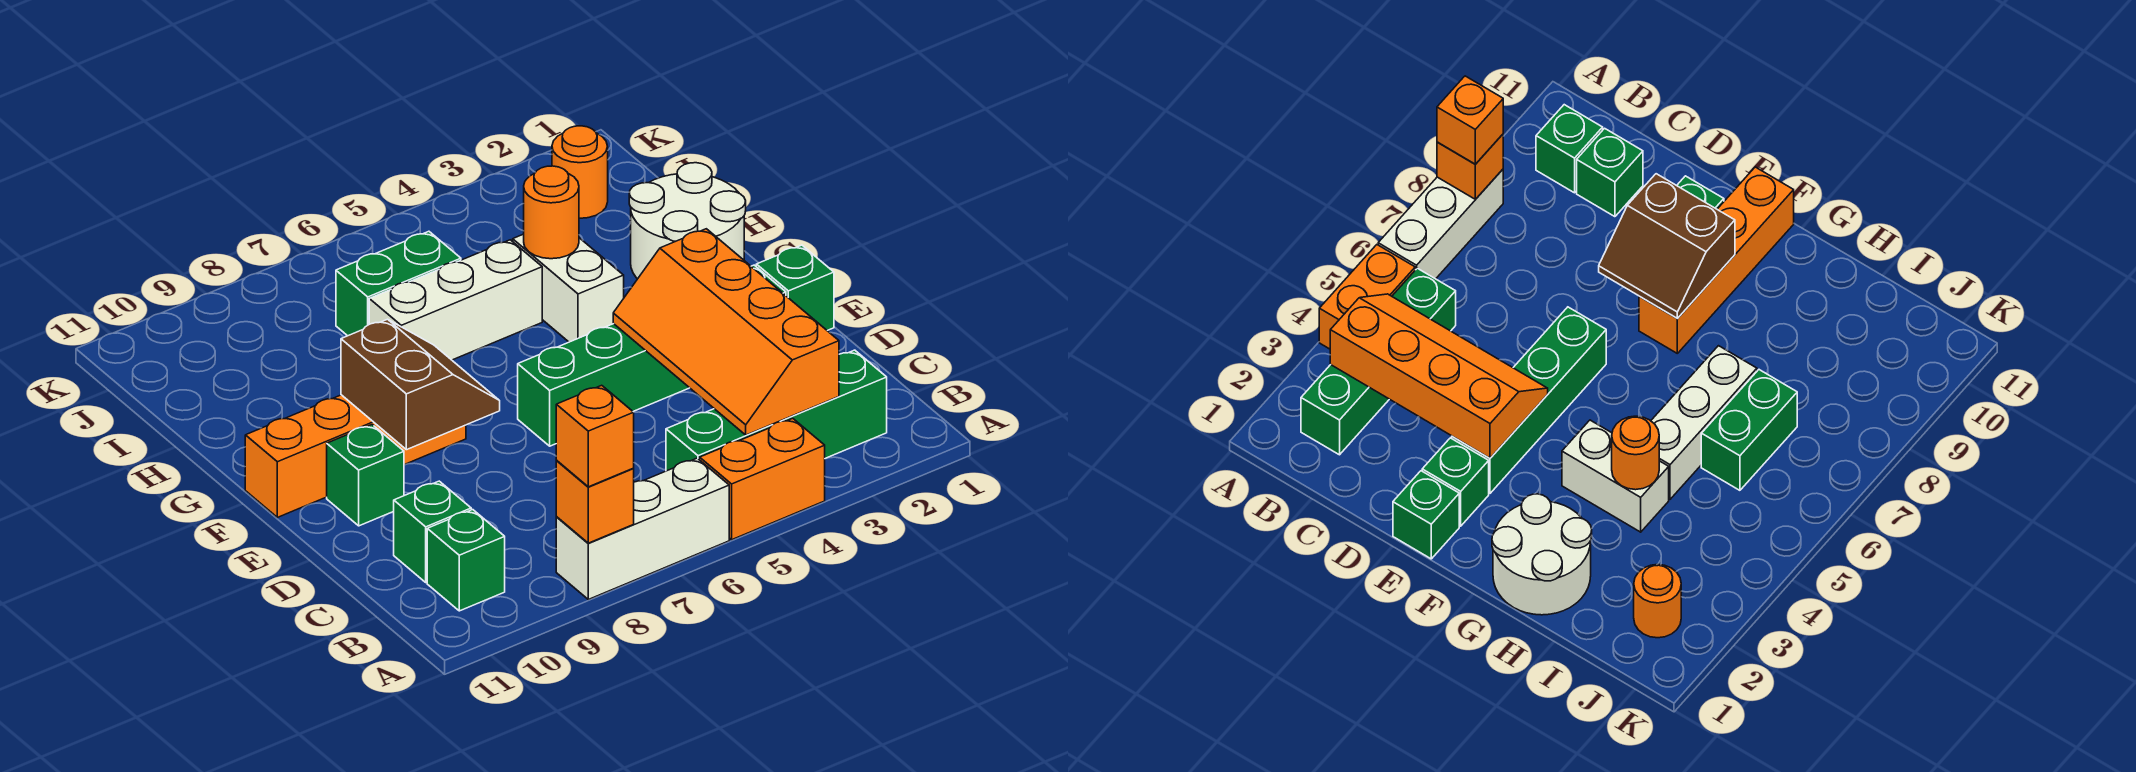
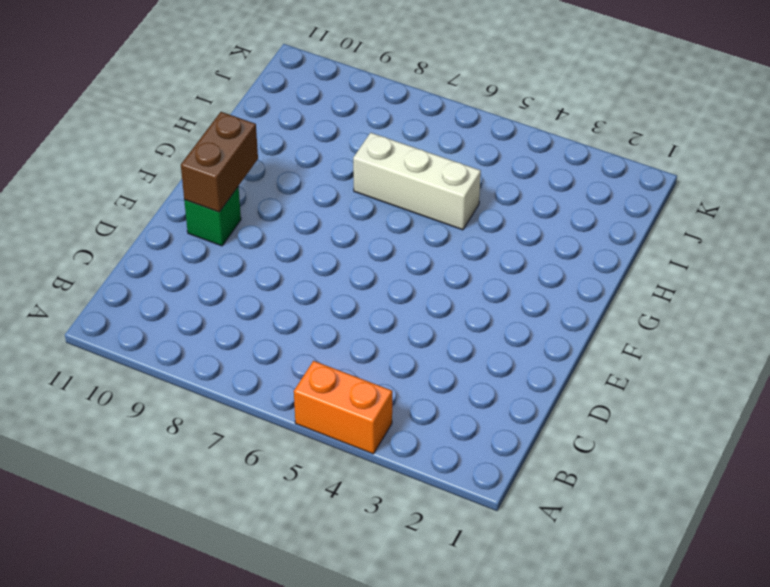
brown brick E10:F10 level 2 -> none
none -> white brick A6:A8 level 1
none -> green brick B2:B5 level 1
none -> green brick B10 level 1

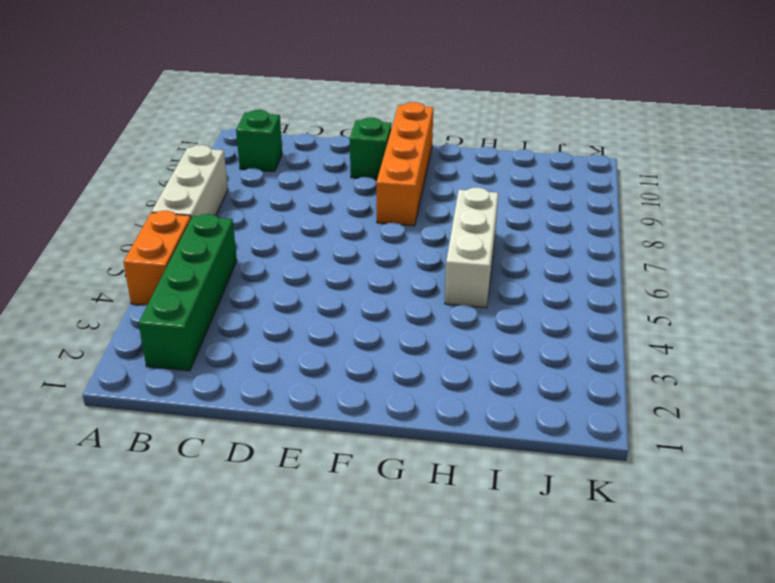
none -> green brick C10 level 1
none -> green brick E1 level 1
none -> green brick E2 level 1

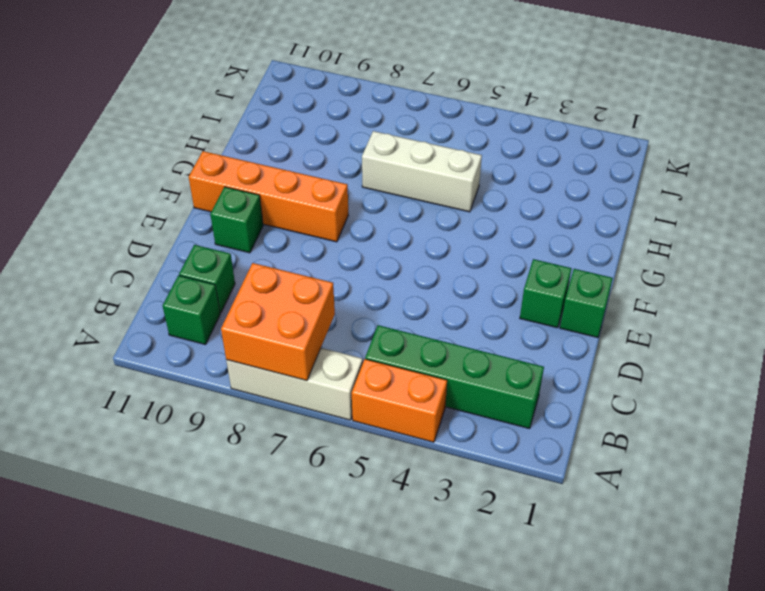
orange brick A7:B8 level 2 -> orange brick A8 level 2
none -> green brick E3:E6 level 1
none -> white round brick G1:H2 level 1
none -> white brick G4:H4 level 1

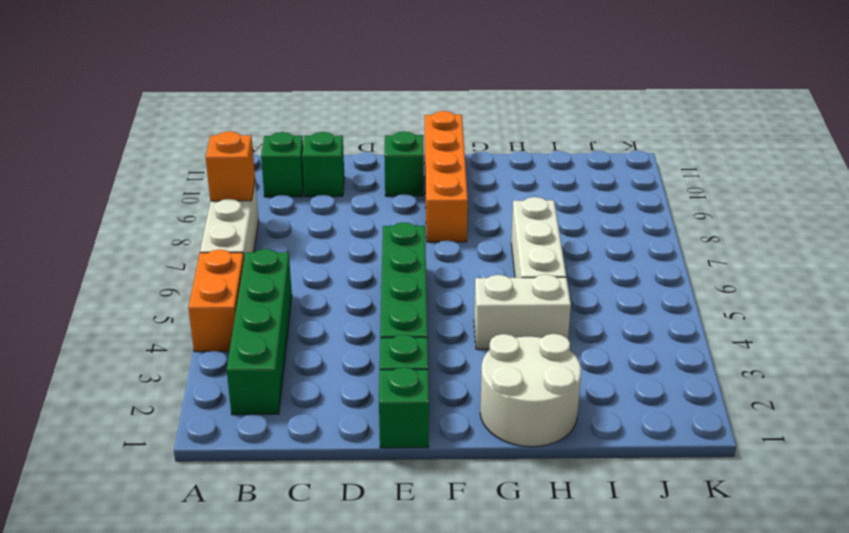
none -> green brick I6:I7 level 1
none -> orange round brick J2 level 1
none -> orange slope B3:E4 level 2 top 3

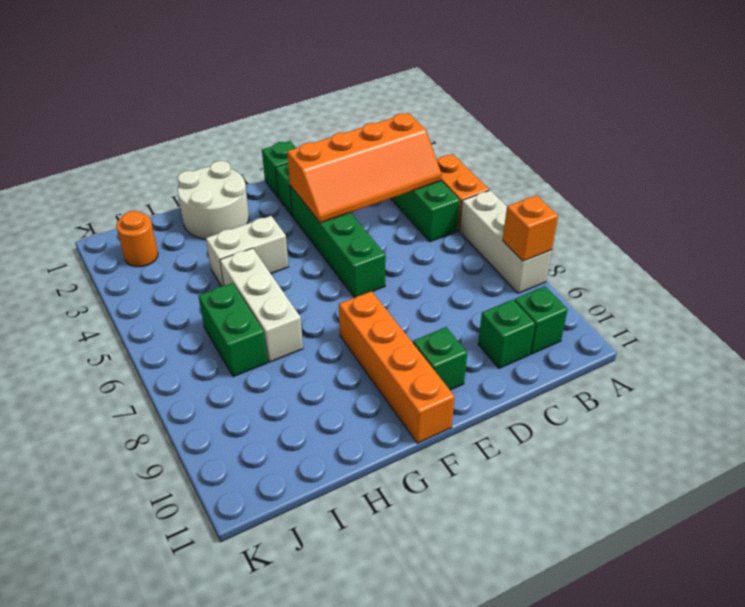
none -> brown slope E8:F9 level 2 top 9
none -> orange round brick H4 level 2
none -> orange brick A8 level 3

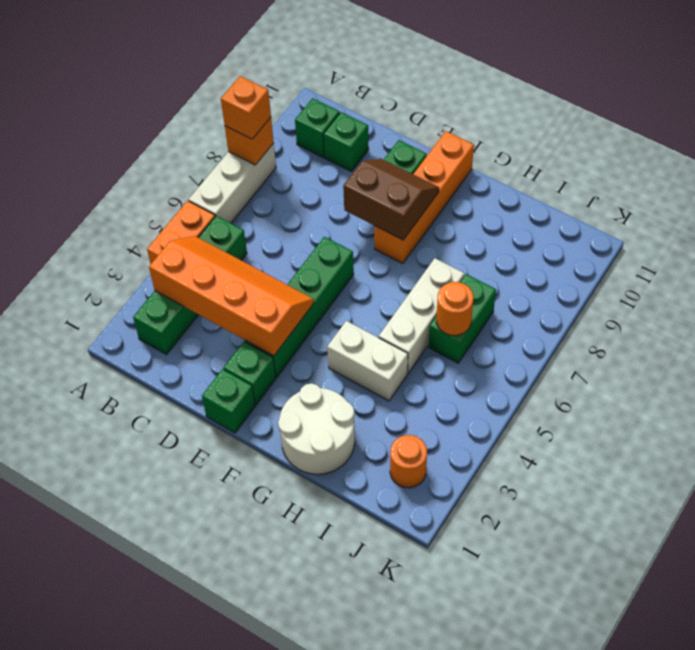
brown slope E8:F9 level 2 top 8 -> brown slope E8:F9 level 2 top 9
orange round brick I6 level 2 -> orange round brick H4 level 2

